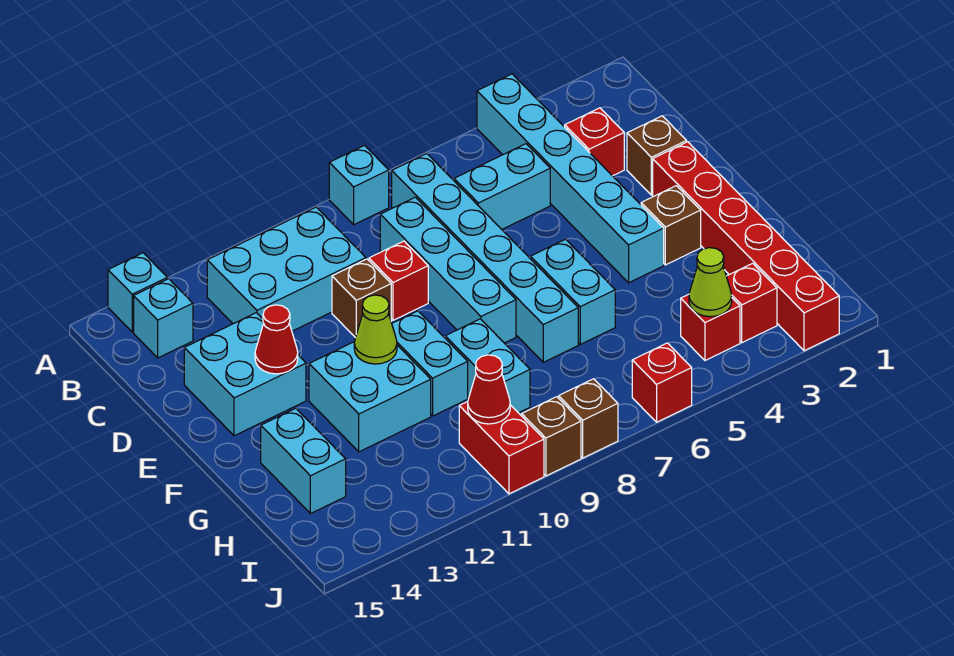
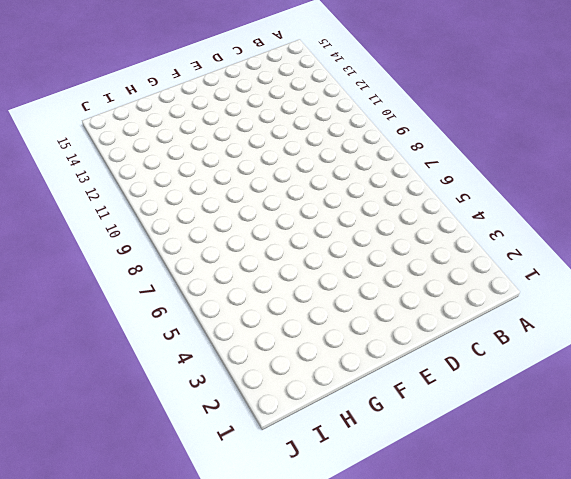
none -> cyan brick A4:F4 level 1
none -> cyan brick A8 level 1
none -> cyan brick A14 level 1
none -> cyan brick B7:G7 level 1

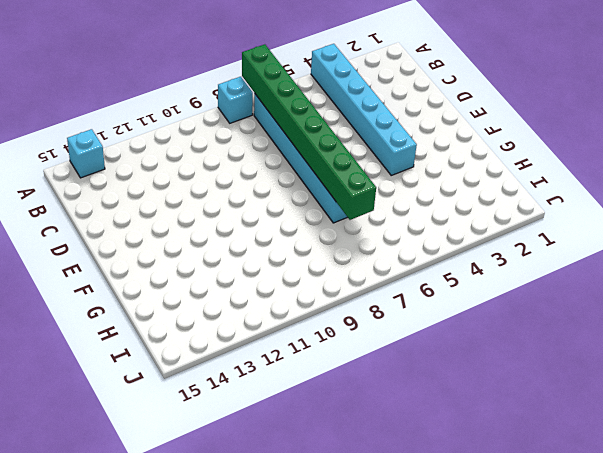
green brick A7:H7 level 2 -> none
none -> cyan brick B10:C12 level 1
none -> cyan brick B14 level 1
none -> red brick C3 level 1
none -> cyan brick C5:C6 level 1

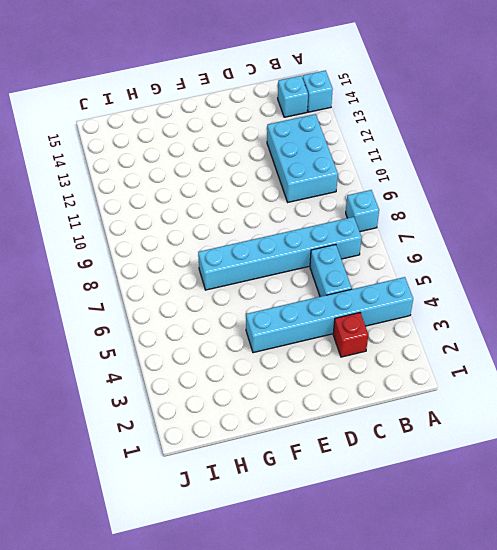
none -> cyan brick C8:F8 level 1
none -> brown brick D2 level 1
none -> red brick D9 level 1
none -> brown brick D10 level 1

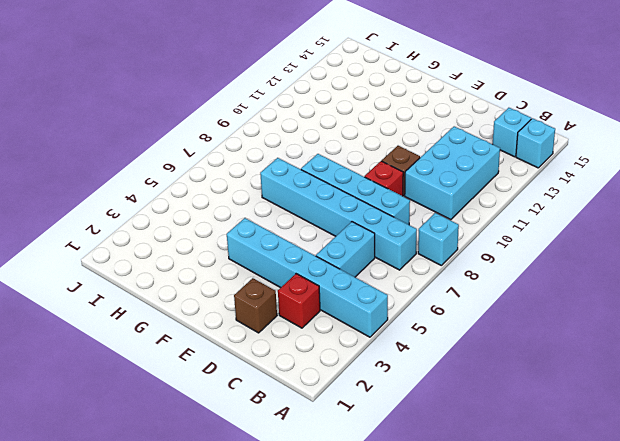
none -> cyan brick D13:E14 level 1
none -> red brick E2:J2 level 1
none -> brown brick F3 level 1
none -> cyan brick F6:G6 level 1

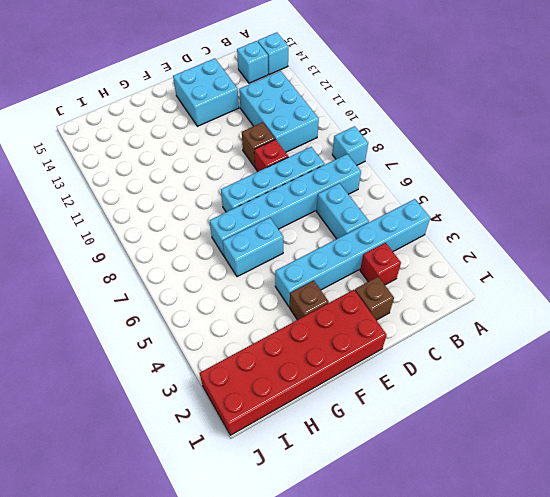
red brick E1:J2 level 1 -> red brick E2:J2 level 1
none -> cyan brick F10:G10 level 1
none -> cyan brick F11:G12 level 1
none -> cyan brick G9:H9 level 1
none -> cyan brick G14:H14 level 1

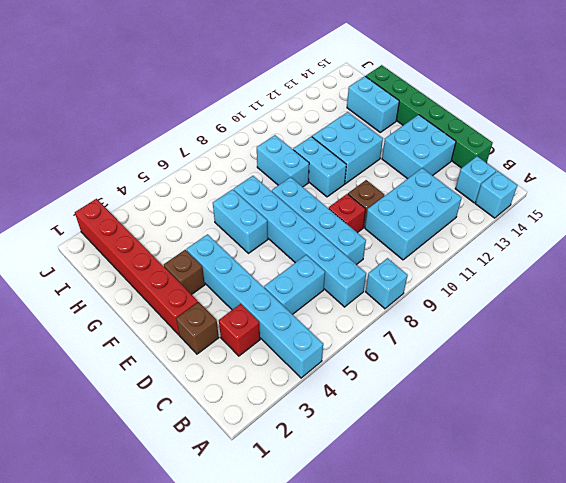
green brick C15:H15 level 1 -> none
none -> red brick I3 level 1
none -> red brick I4 level 1
none -> red brick I10:J10 level 1
none -> red brick J6 level 1

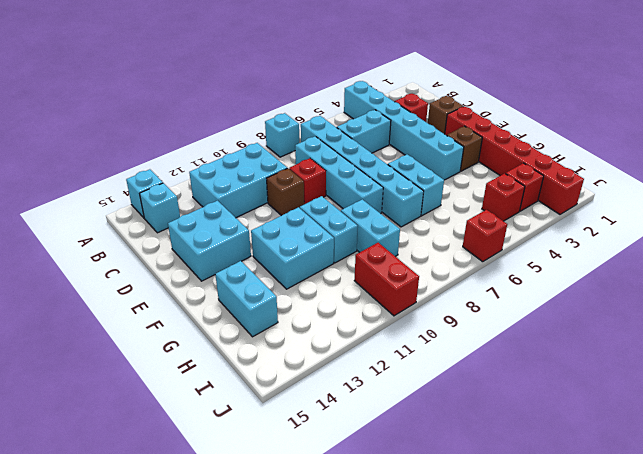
none -> brown brick J8 level 1
none -> brown brick J9 level 1
none -> red cone E13 level 2
none -> lime cone F11 level 2

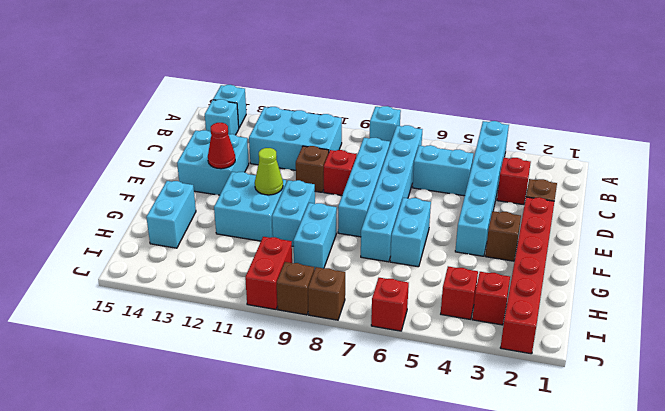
none -> lime cone I4 level 2
none -> red cone I10 level 2

